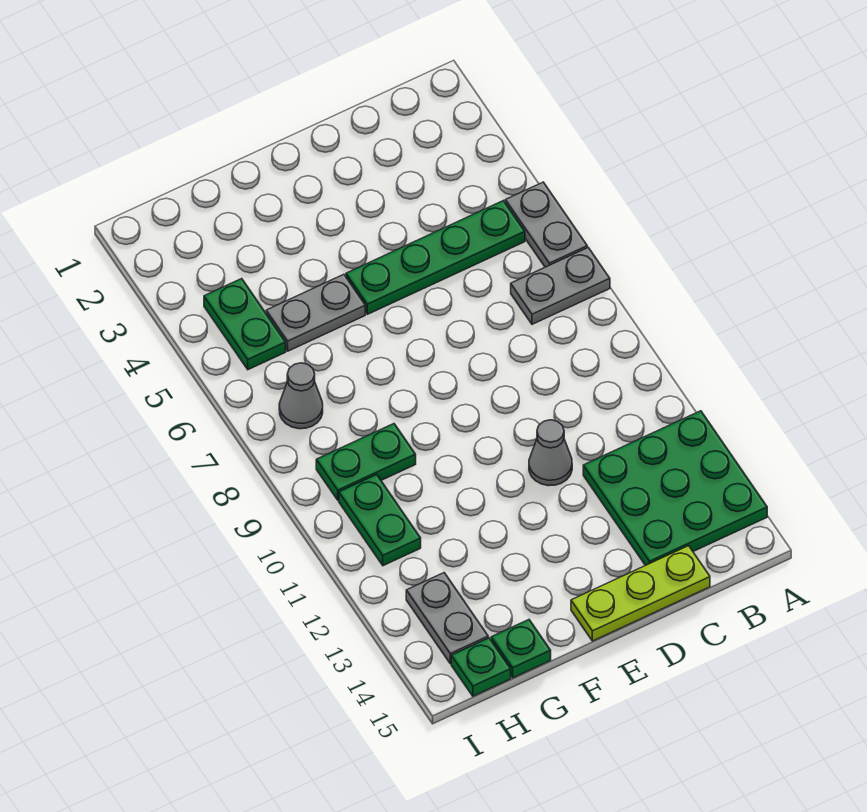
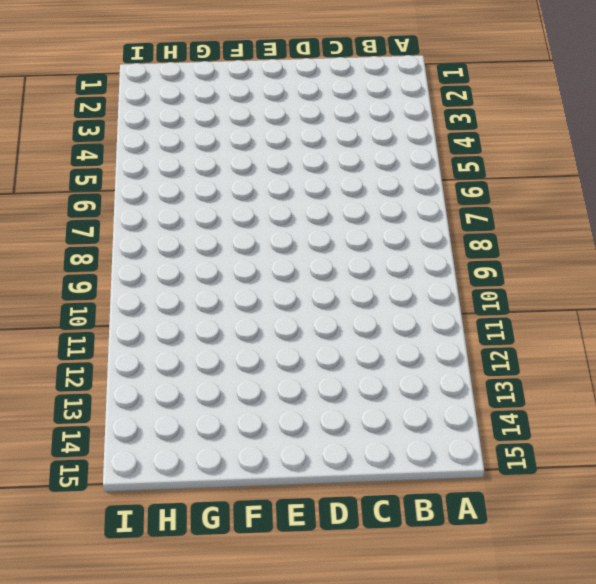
none -> grey plate A5:A6 level 1
none -> grey plate A7:B7 level 1
none -> green plate A12:C14 level 1

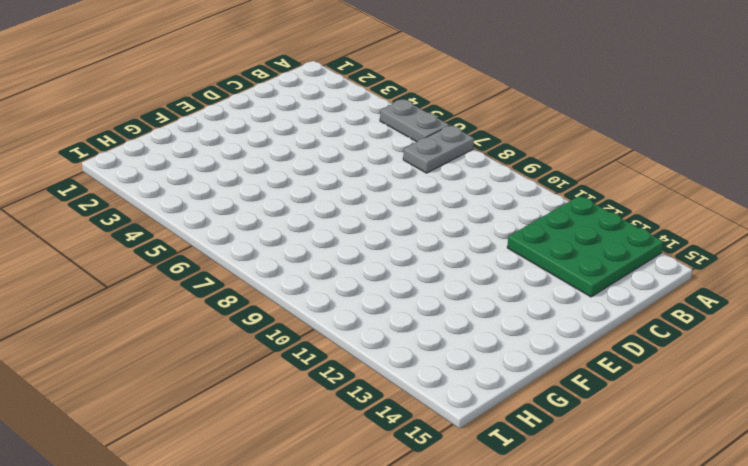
none -> green plate B5:E5 level 1
none -> lime plate C15:E15 level 1
none -> grey cone D11 level 1

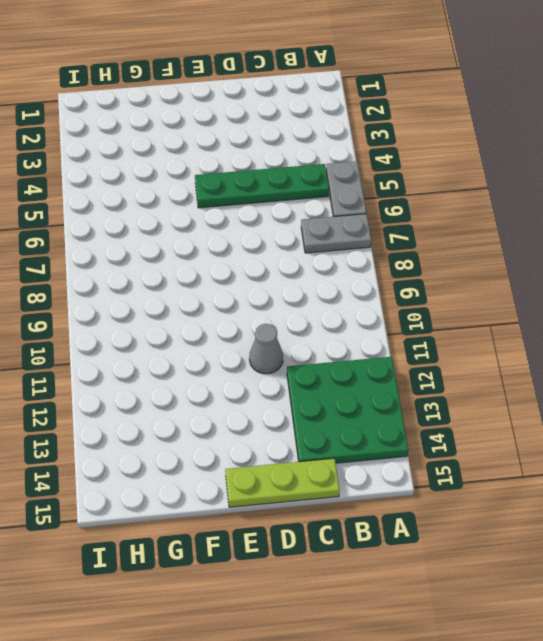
none -> grey plate F5:G5 level 1
none -> green plate G9:H9 level 1
none -> green plate G15 level 1

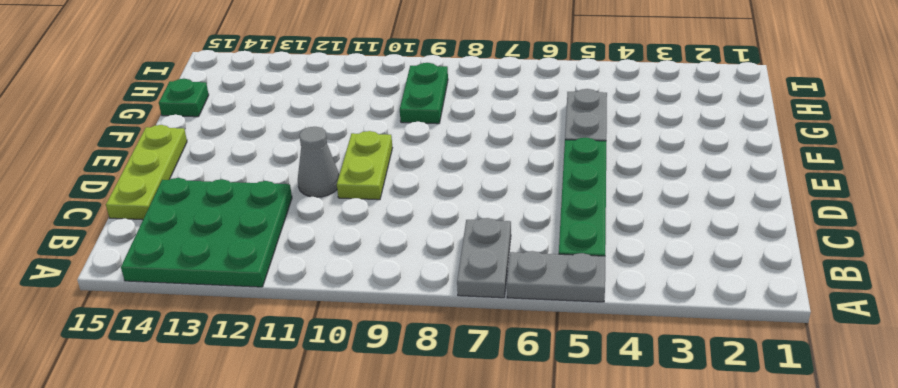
lime plate D10:E10 level 1 -> none
none -> green plate H4:H5 level 1
none -> grey cone H7 level 1
none -> green plate H10:H11 level 1

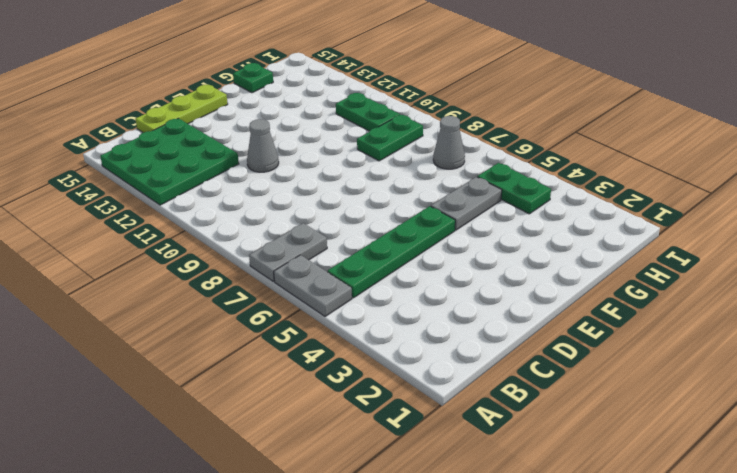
none -> grey plate H13:H14 level 1
none -> green plate H15 level 1

